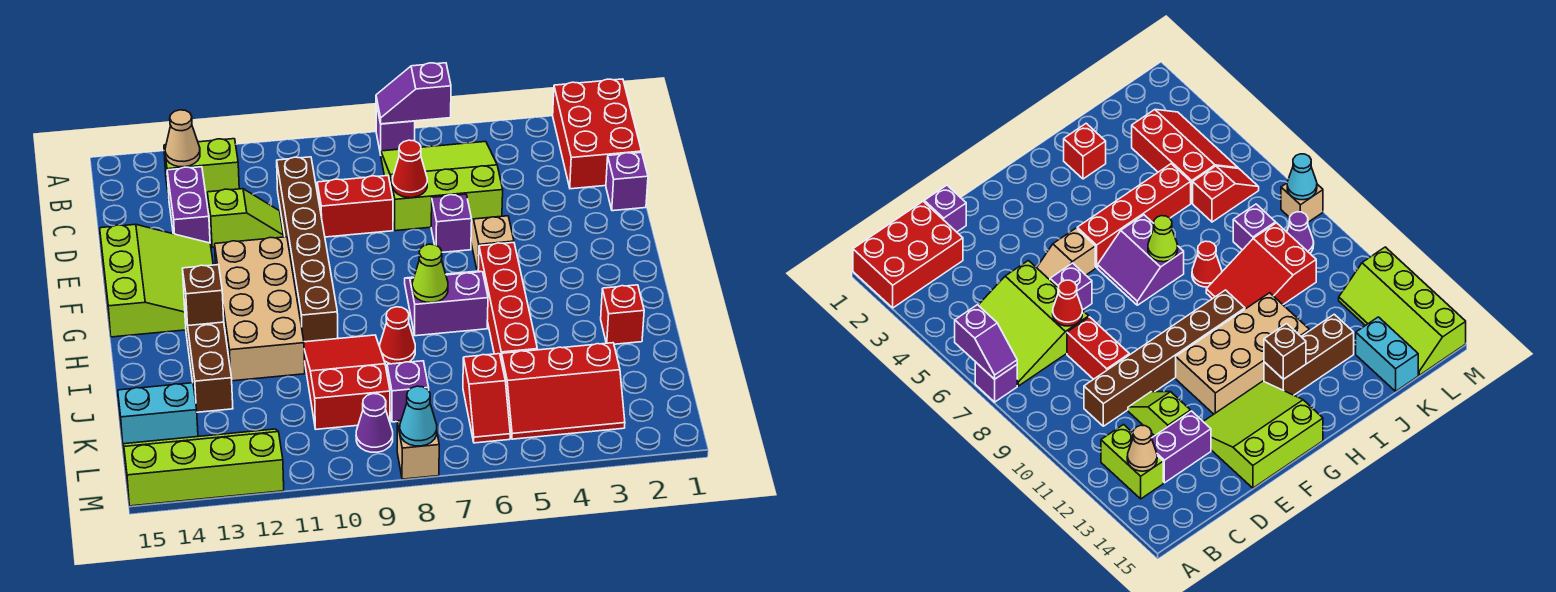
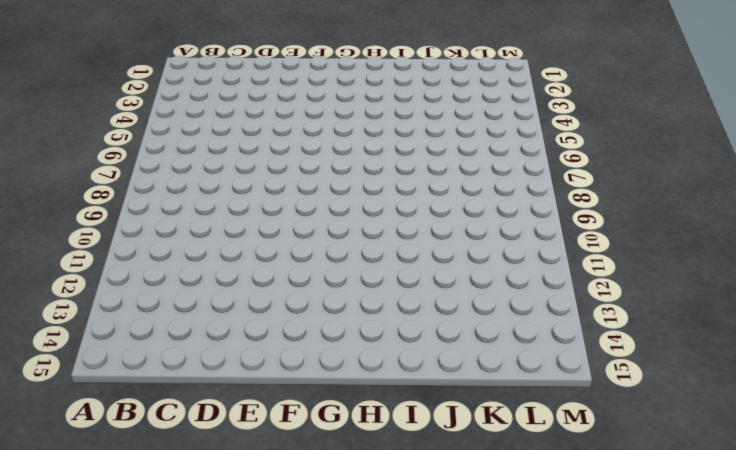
none -> red brick A1:C2 level 1
none -> purple brick A7 level 1
none -> lime slope B5:D7 level 1 top D
none -> lime brick B12:B13 level 1

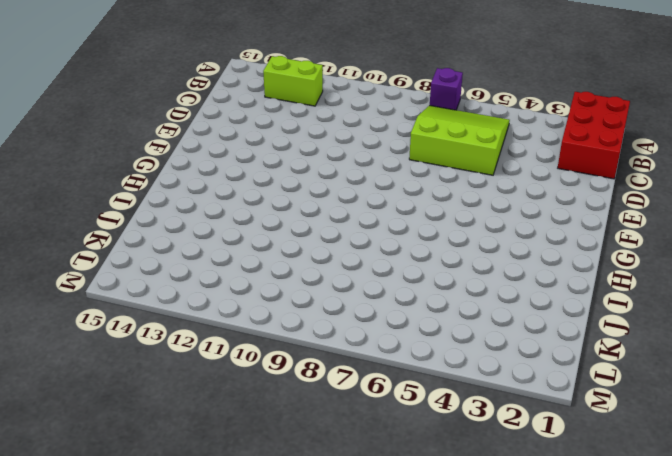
none -> brown brick C10:H10 level 1
none -> purple brick C13:D13 level 1
none -> purple brick D1 level 1
none -> red brick D8:D9 level 1

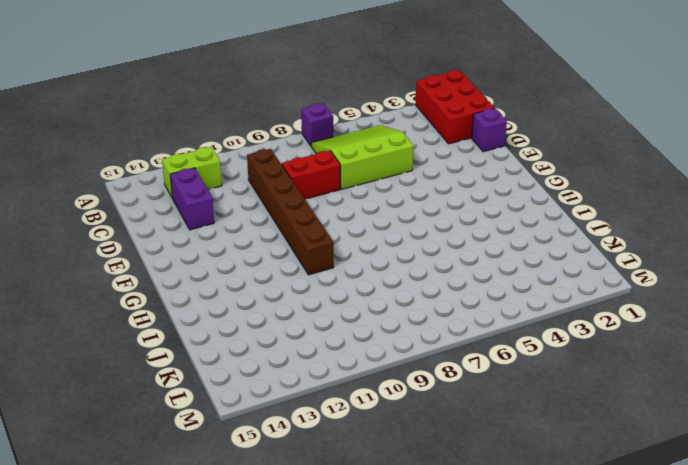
none -> lime slope D11:D12 level 1 top 12
none -> tan slope E5:F5 level 1 top F
none -> purple brick E6 level 1
none -> lime slope E13:G15 level 1 top 15

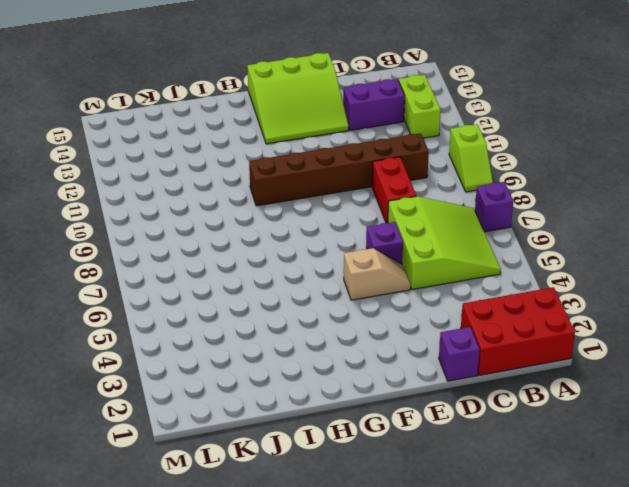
lime slope A9:A10 level 1 top 10 -> lime slope D11:D12 level 1 top 12
none -> tan brick F11:I12 level 1
none -> red brick G5:J5 level 1
none -> purple slope G6:H7 level 1 top H
none -> brown brick H13:J13 level 1

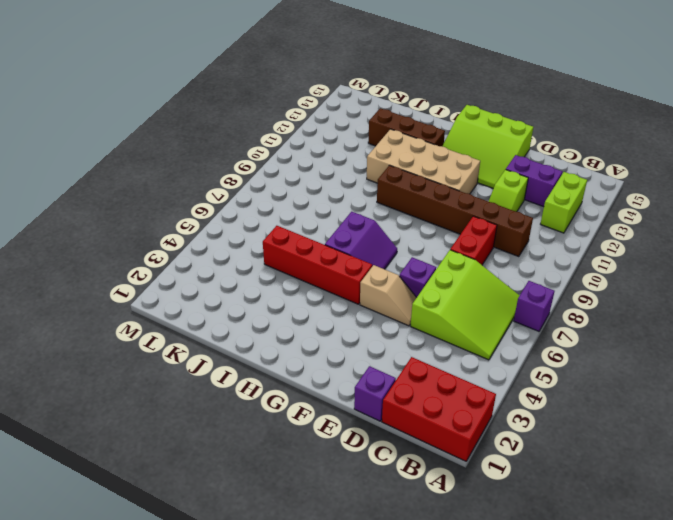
none -> red brick I2 level 1
none -> red cone I8 level 1
none -> red slope I9:K10 level 1 top K
none -> red slope K3:L5 level 1 top K

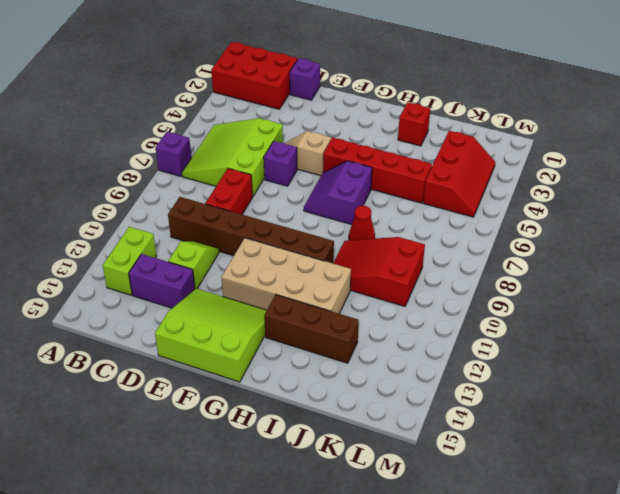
none -> red slope K6:L6 level 1 top K
none -> purple brick K8 level 1
none -> cyan brick K14:K15 level 1
none -> purple cone L9 level 1

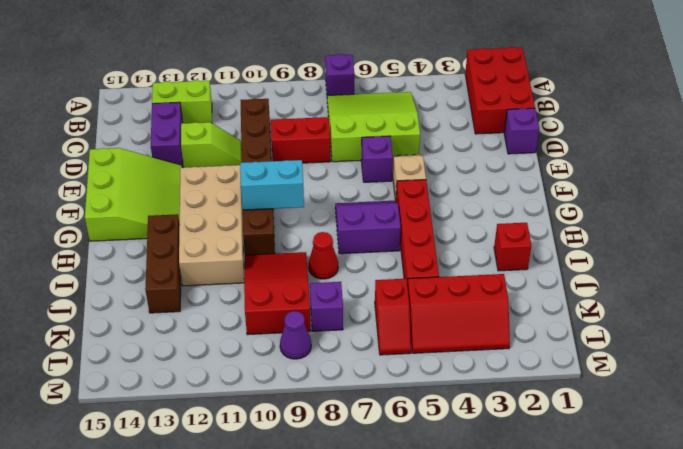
cyan brick G9:G10 level 2 -> cyan brick K14:K15 level 1
none -> lime slope L12:M15 level 1 top M
none -> tan brick M8 level 1
none -> purple slope A6:A7 level 2 top 6
none -> tan cone B13 level 2

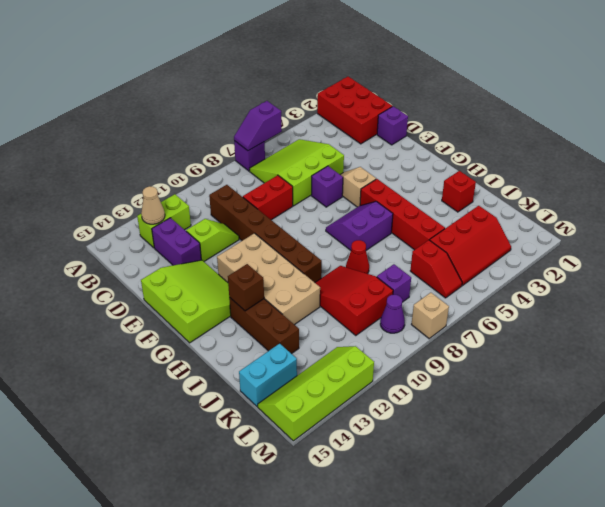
none -> red cone D7 level 2
none -> lime cone H7 level 2
none -> cyan cone M8 level 2

